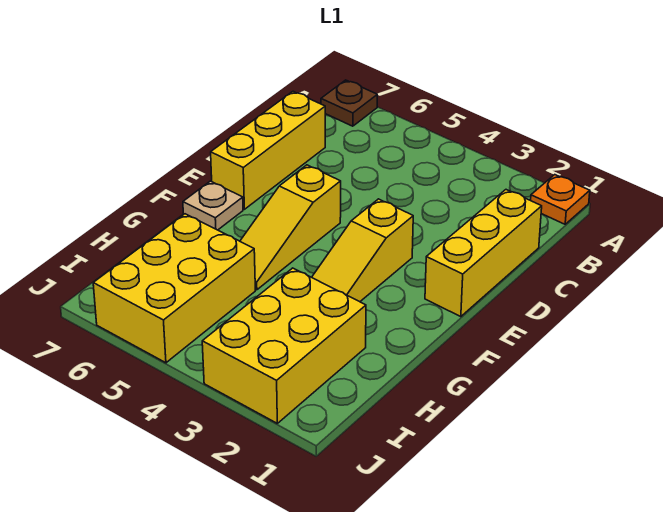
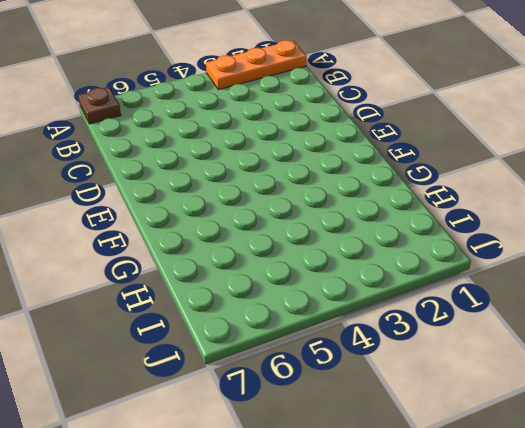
orange plate A1:A3 level 1 -> orange plate A1 level 1
none -> yellow brick C1:E1 level 1
none -> yellow brick C7:E7 level 1

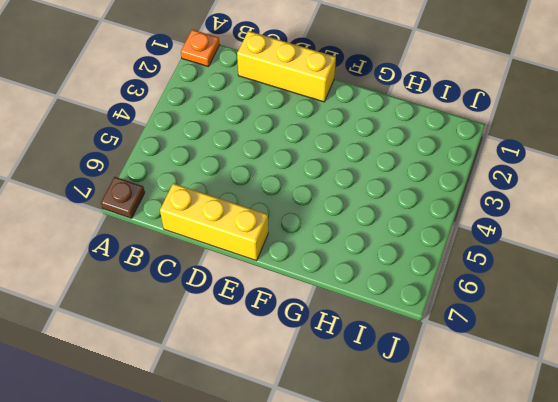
none -> yellow slope E3:G3 level 1 top E
none -> yellow slope E5:G5 level 1 top E

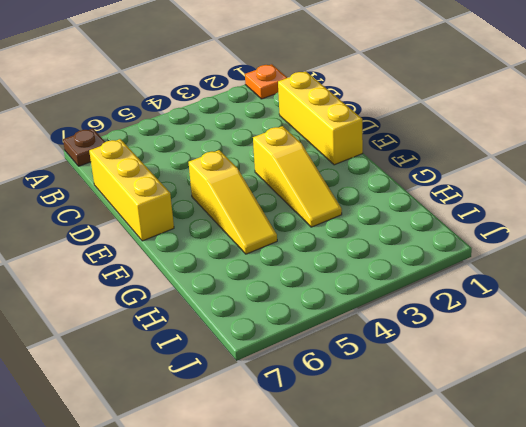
none -> tan plate F7 level 1
none -> yellow brick H2:J3 level 1

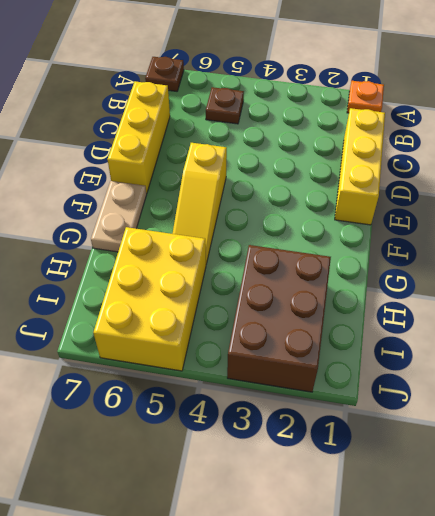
brown plate B5 level 1 -> none
tan plate F7:G7 level 1 -> tan plate F7 level 1
brown brick H2:J3 level 1 -> yellow brick H2:J3 level 1
none -> yellow slope E3:G3 level 1 top E

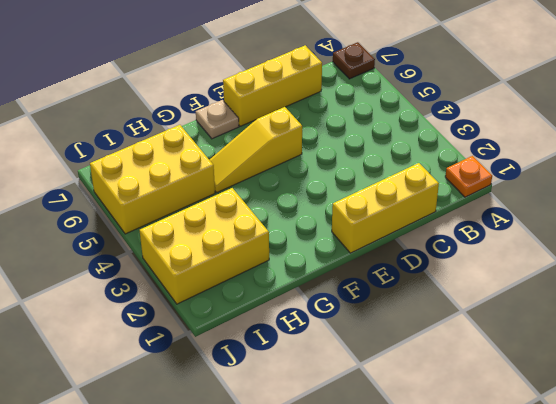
none -> yellow slope E3:G3 level 1 top E

